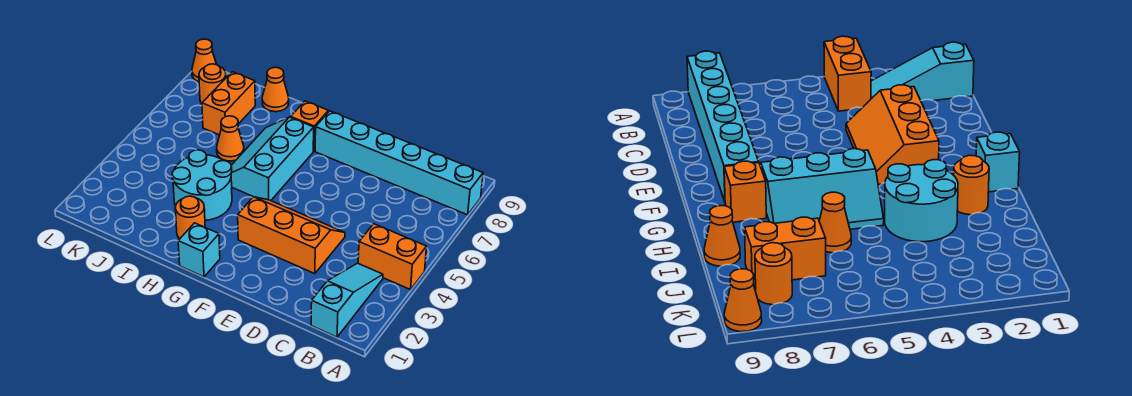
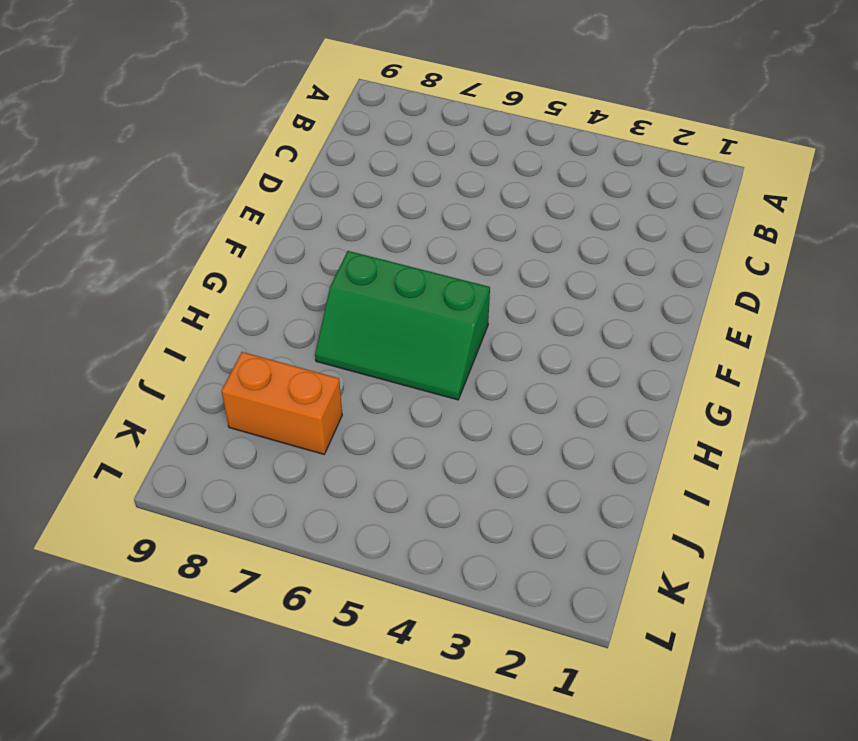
green slope G5:H7 level 1 top G -> cyan slope G5:H7 level 1 top G
none -> orange brick A4:B4 level 1
none -> cyan brick A8:F8 level 1
none -> cyan slope B1:B3 level 1 top 1

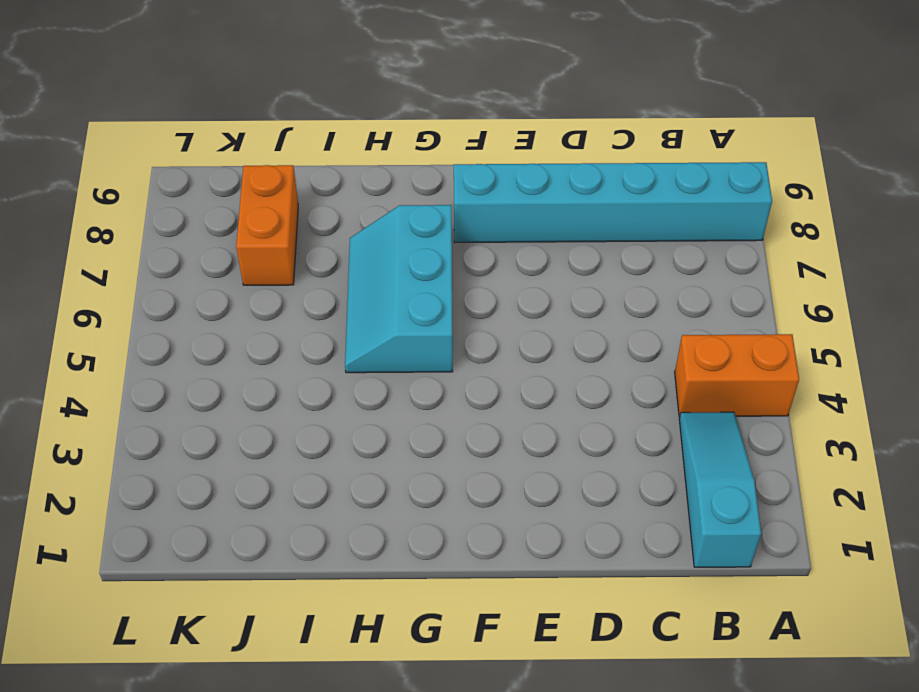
none -> orange slope D3:F4 level 1 top 3
none -> cyan brick G1 level 1
none -> orange brick G8 level 1

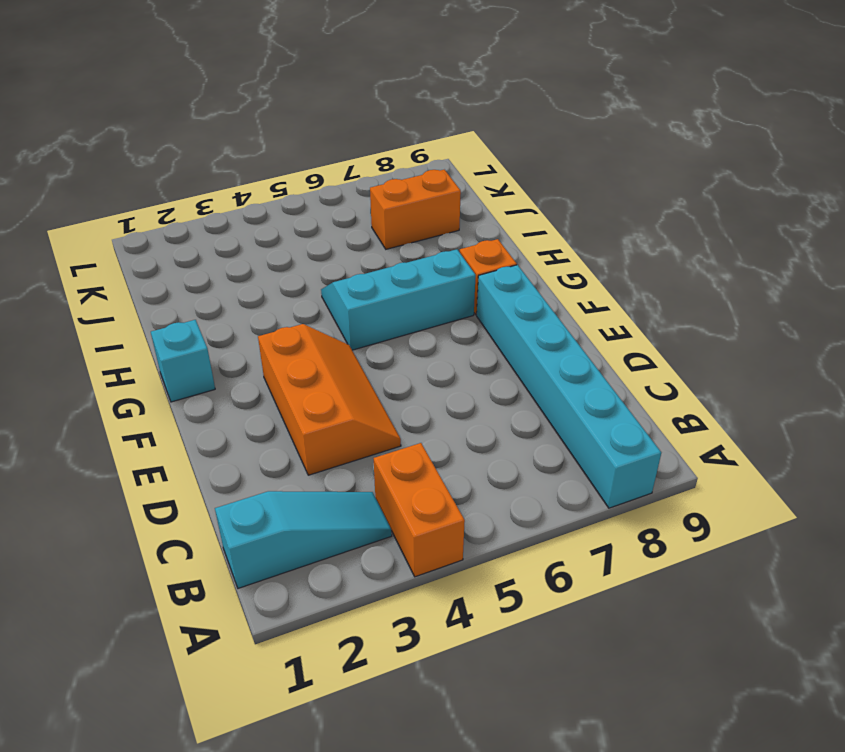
none -> orange round brick H2 level 1
none -> cyan round brick H3:I4 level 1
none -> orange cone I6 level 1

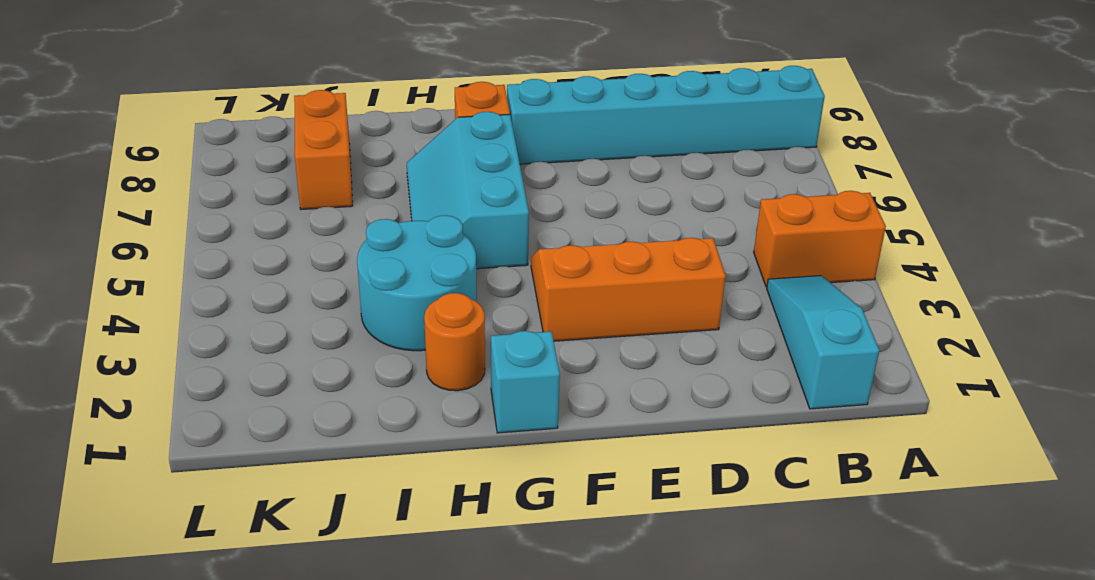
none -> orange cone I6 level 1
none -> orange cone I9 level 1
none -> orange round brick K8 level 1

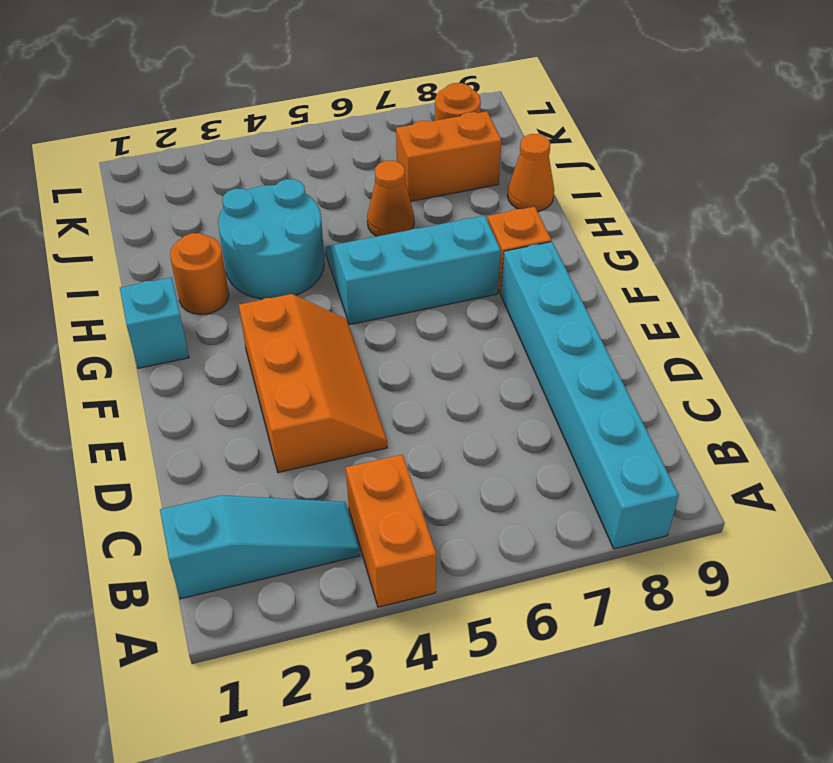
none -> orange cone L9 level 1

